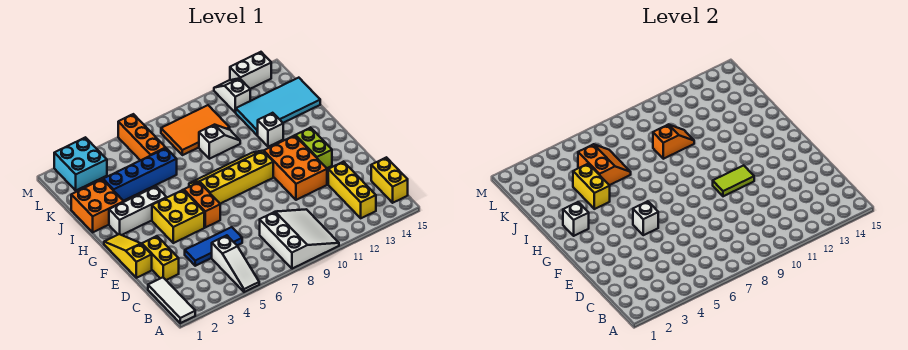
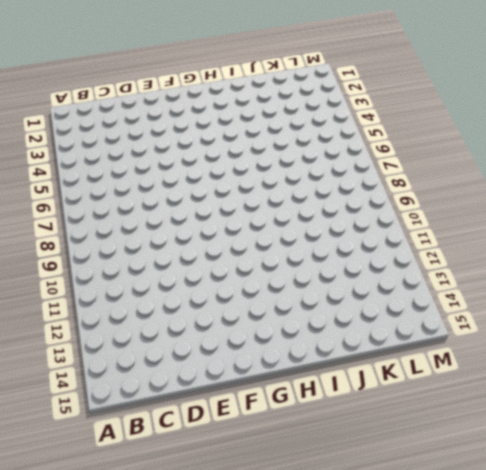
none -> white tile A1:C1 level 1
none -> white slope A5:C5 level 1 top C
none -> white slope A8:C10 level 1 top 8
none -> yellow brick B13:D13 level 1

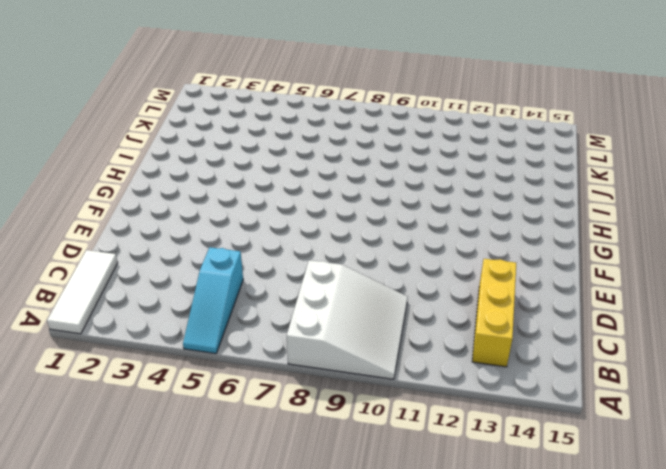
cyan slope A5:C5 level 1 top C -> white slope A5:C5 level 1 top C
none -> yellow brick B15:C15 level 1
none -> yellow brick D2:E2 level 1
none -> blue tile D4:D6 level 1
none -> yellow slope E1:G1 level 1 top E

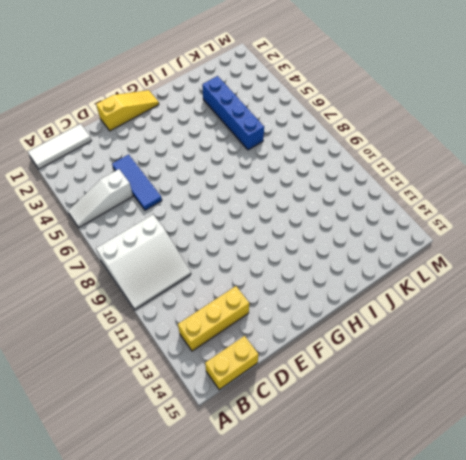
none -> yellow brick D2:E2 level 1
none -> orange brick E11:G12 level 1
none -> yellow brick F4:G5 level 1
none -> orange brick F6:G6 level 1

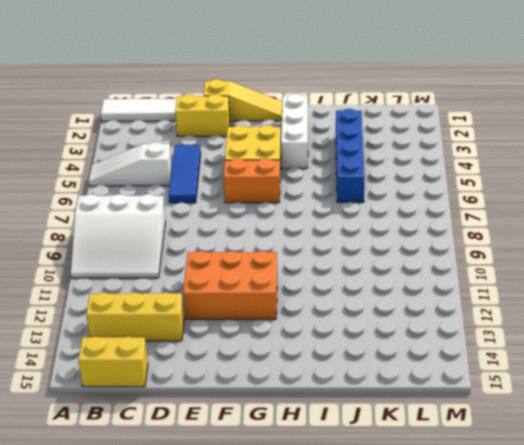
none -> lime brick F13:G13 level 1
none -> yellow slope G7:H10 level 1 top G
none -> orange brick I1:J2 level 1
none -> white brick I12 level 1

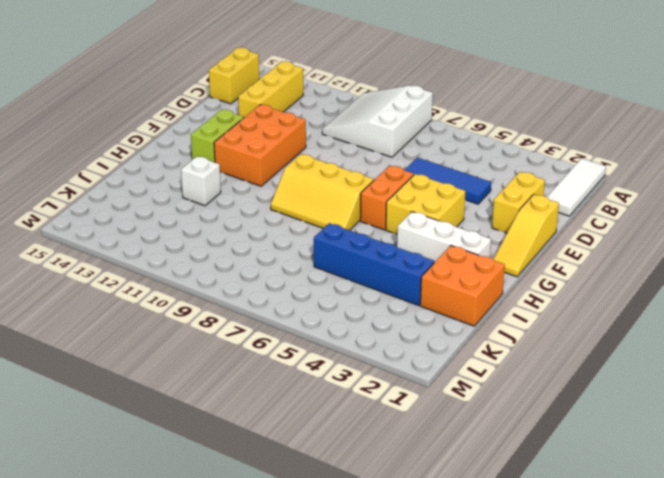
yellow slope G7:H9 level 1 top G -> yellow slope G7:H10 level 1 top G
none -> white slope A5:C5 level 1 top C
none -> white slope J9:J10 level 1 top 9
none -> cyan tile J12:K15 level 1
none -> orange brick K6:M6 level 1

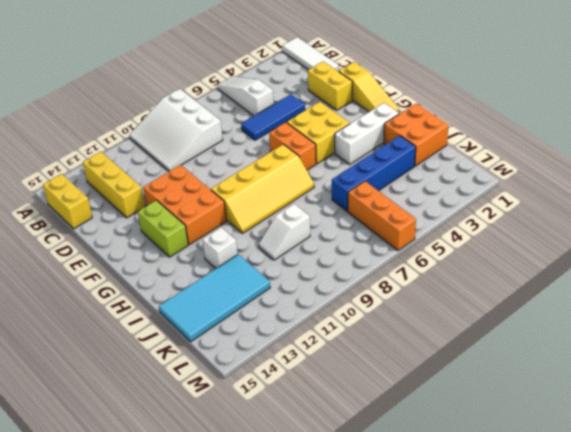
none -> orange tile K8:L10 level 1
none -> cyan brick L2:M3 level 1
none -> white slope L12:M12 level 1 top L
none -> white brick M13:M14 level 1

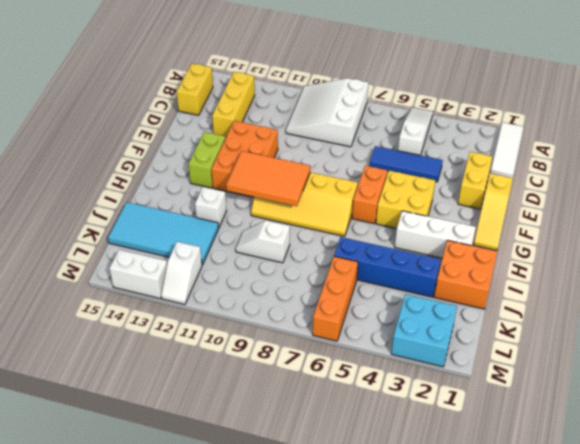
orange tile G9:H11 level 2 -> orange tile K8:L10 level 1
none -> white brick F5 level 2
none -> lime tile F10:F11 level 2
none -> white brick H2 level 2
none -> yellow brick I4:J4 level 2

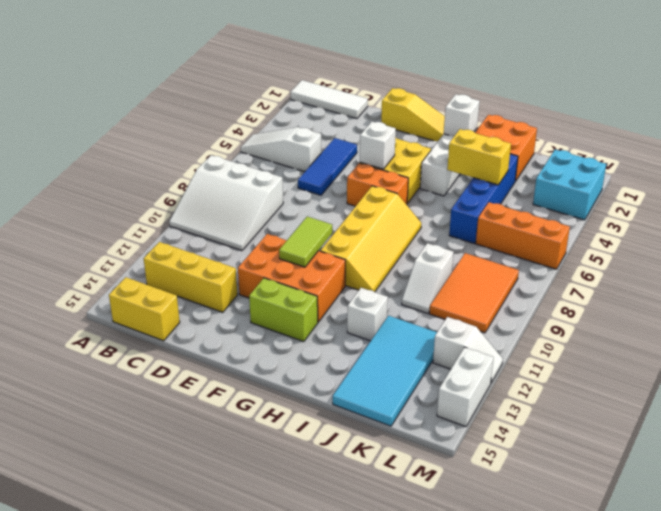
none -> yellow brick D2:E2 level 1
none -> orange slope J5:K6 level 2 top 5
none -> orange slope J9:J10 level 2 top 9

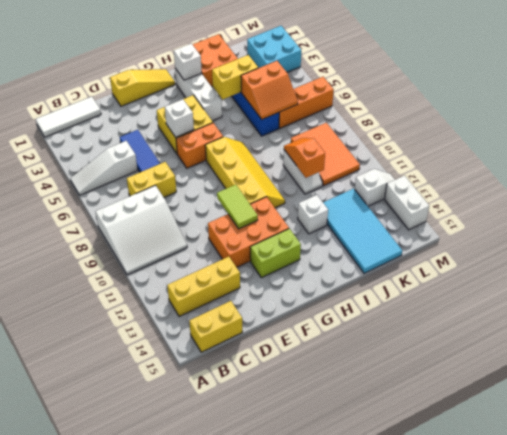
yellow brick C7:D7 level 1 -> yellow brick D2:E2 level 1
orange slope J9:J10 level 2 top 10 -> orange slope J9:J10 level 2 top 9

